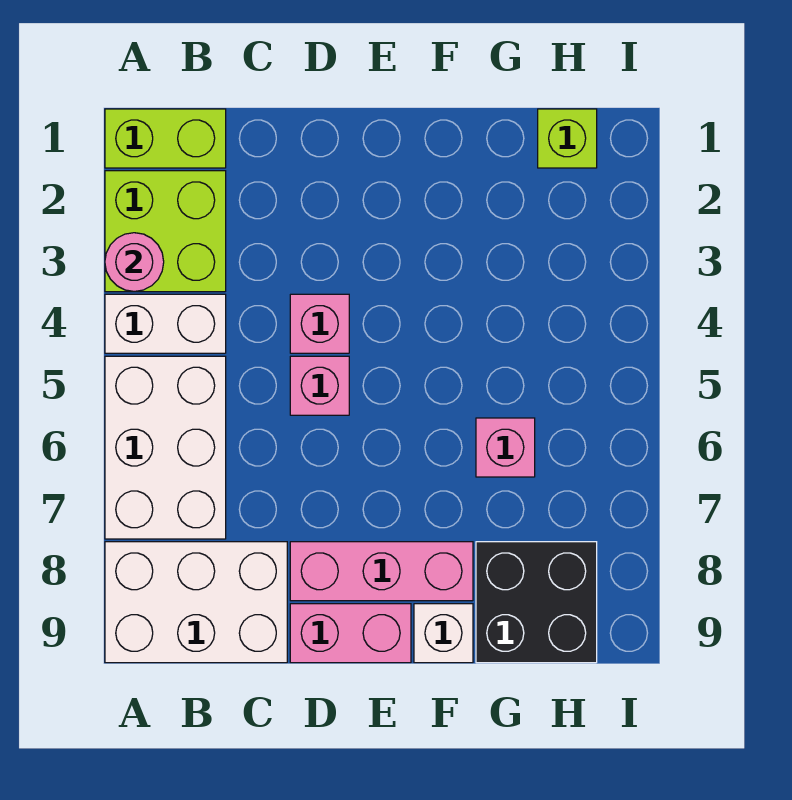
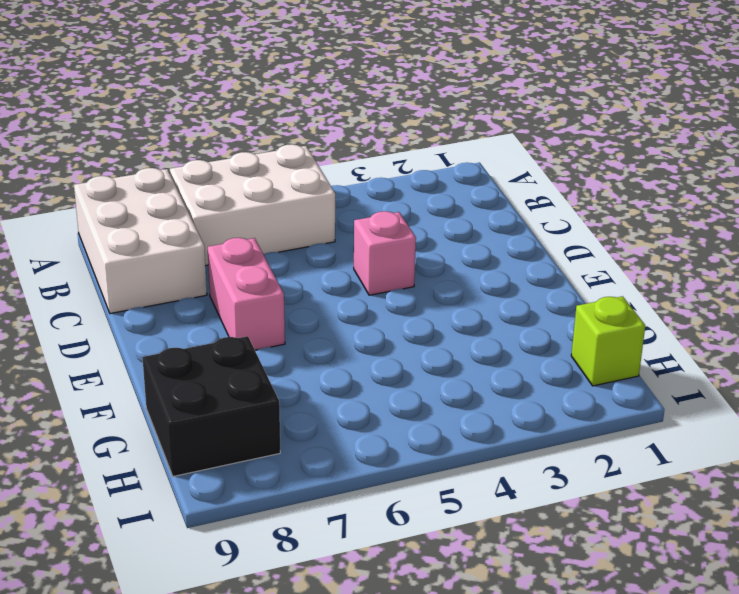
pink brick D7:E7 level 1 -> pink brick D9:E9 level 1
none -> lime brick A1:B1 level 1
none -> lime brick A2:B3 level 1
none -> white brick A4:B4 level 1

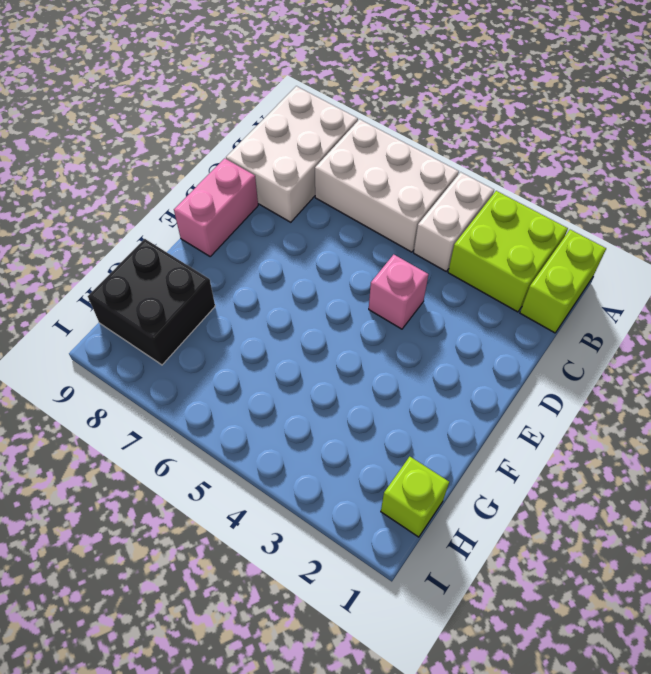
none -> pink brick D5 level 1
none -> pink brick D8:F8 level 1
none -> white brick F9 level 1

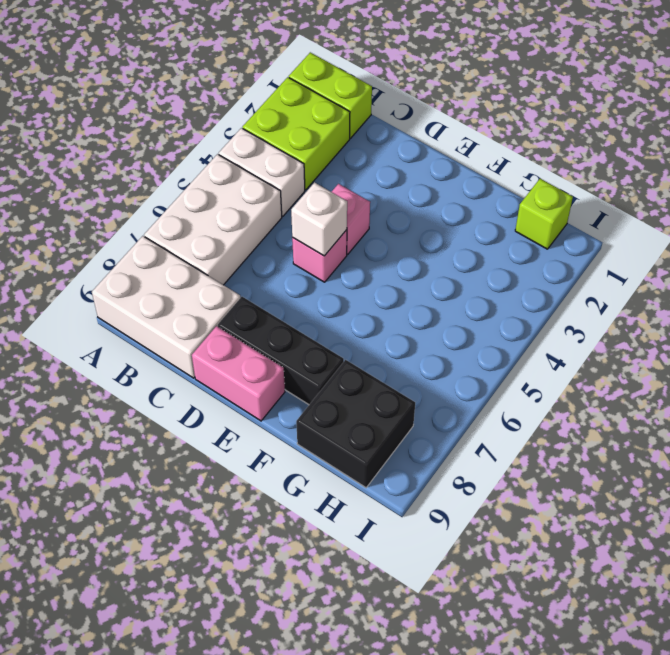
white brick D5 level 2 -> white brick F9 level 1
black brick D8:F8 level 1 -> pink brick D8:F8 level 1
none -> pink brick G6 level 1
none -> pink round brick A3 level 2

